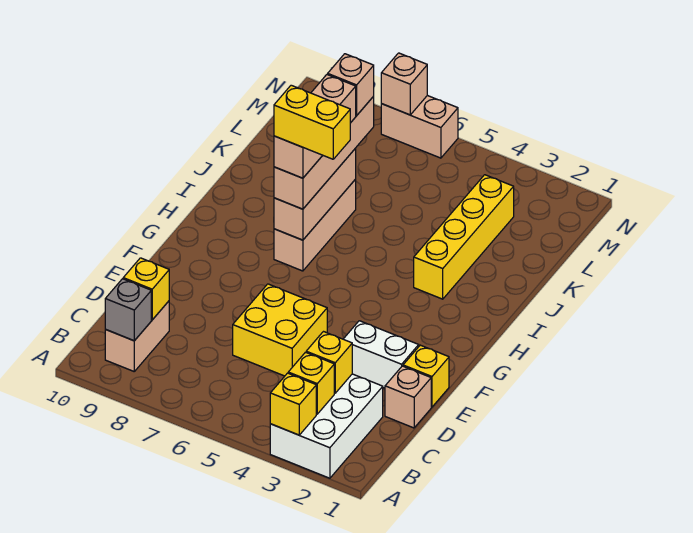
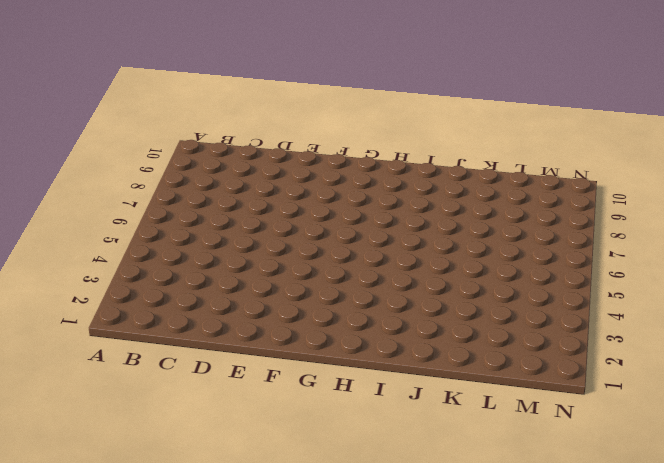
none -> white brick A2:C3 level 1
none -> tan brick B9:C9 level 1
none -> tan brick D1 level 1

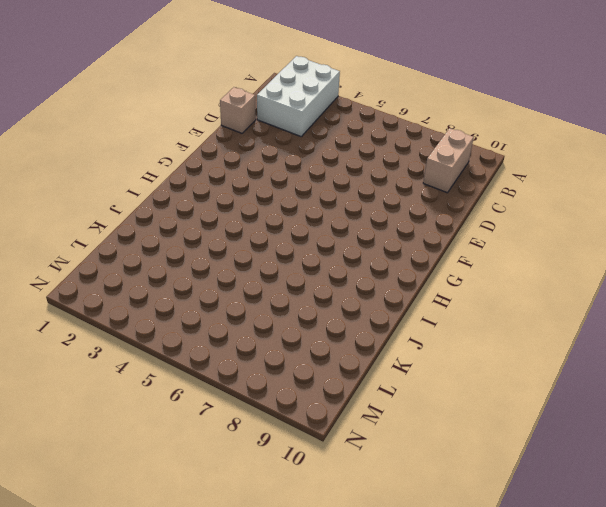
none -> yellow brick D5:E6 level 1
none -> yellow brick E1 level 1
none -> white brick E2:E3 level 1

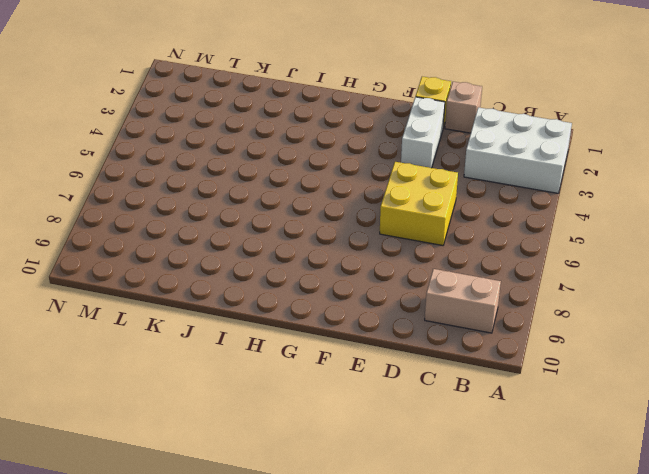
none -> tan brick H7:J7 level 1
none -> yellow brick I3:L3 level 1
none -> tan brick N6:N7 level 1

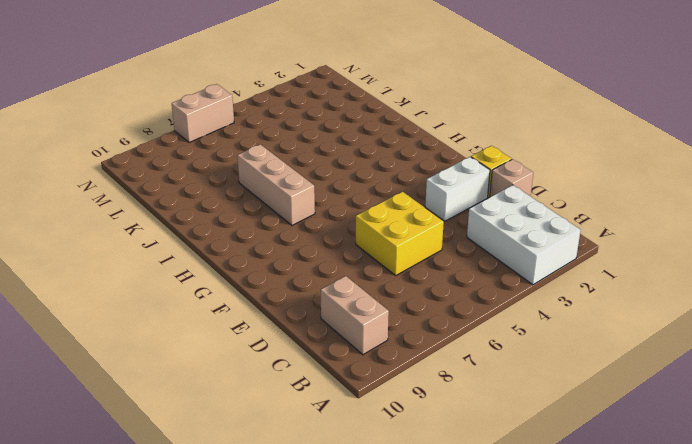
none -> yellow brick I3:L3 level 1
none -> yellow brick A3 level 2
none -> yellow brick B3 level 2

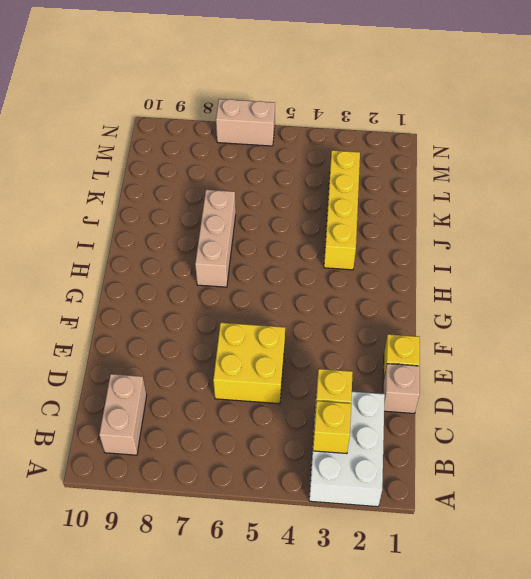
none -> white brick E2:E3 level 1
none -> yellow brick A3 level 2
none -> grey brick B9 level 2

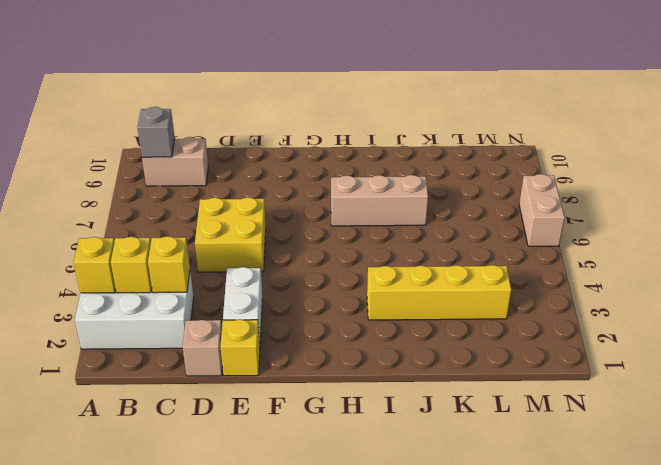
none -> yellow brick C9 level 2
none -> tan brick H7:J7 level 2
none -> tan brick N7 level 2

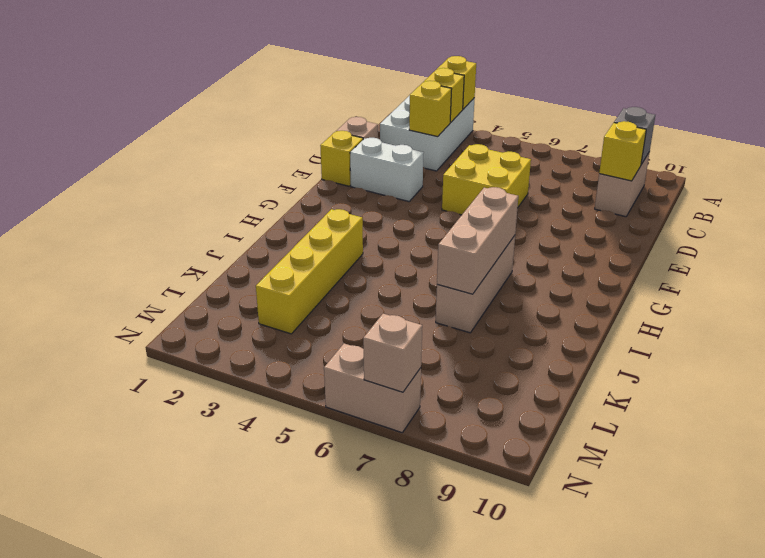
none -> tan brick H7:K7 level 3
none -> tan brick H7:J7 level 4
none -> tan brick K7 level 4

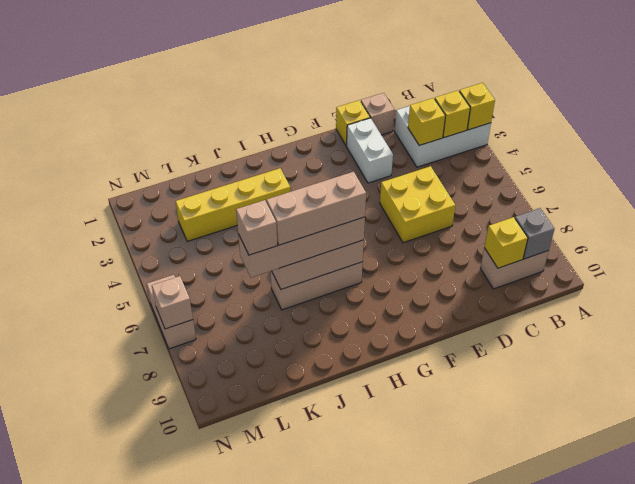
none -> yellow brick H6:H7 level 5

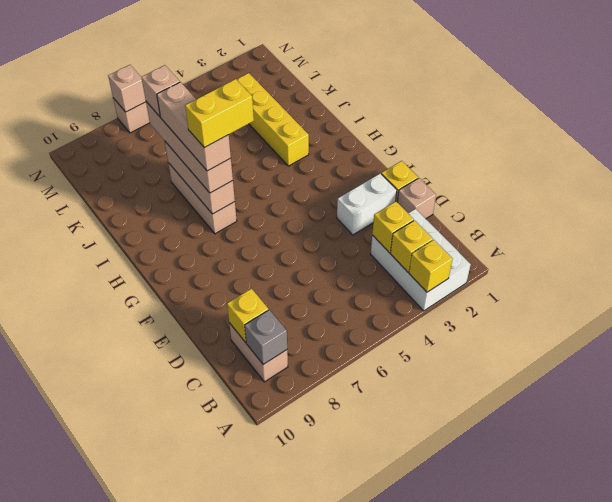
none -> yellow brick D5:E6 level 1

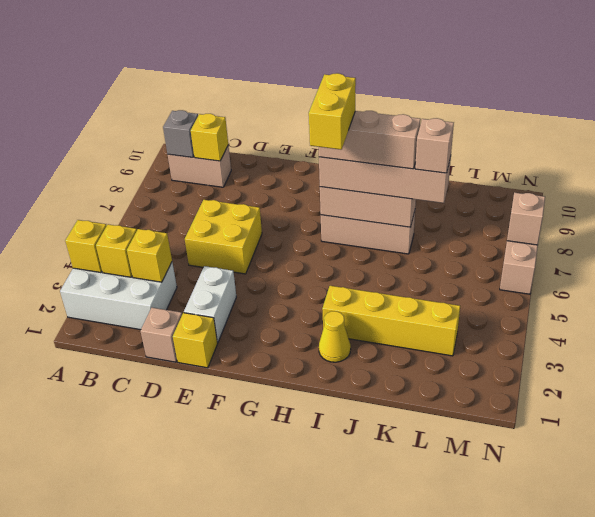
yellow cone I2 level 1 -> none

